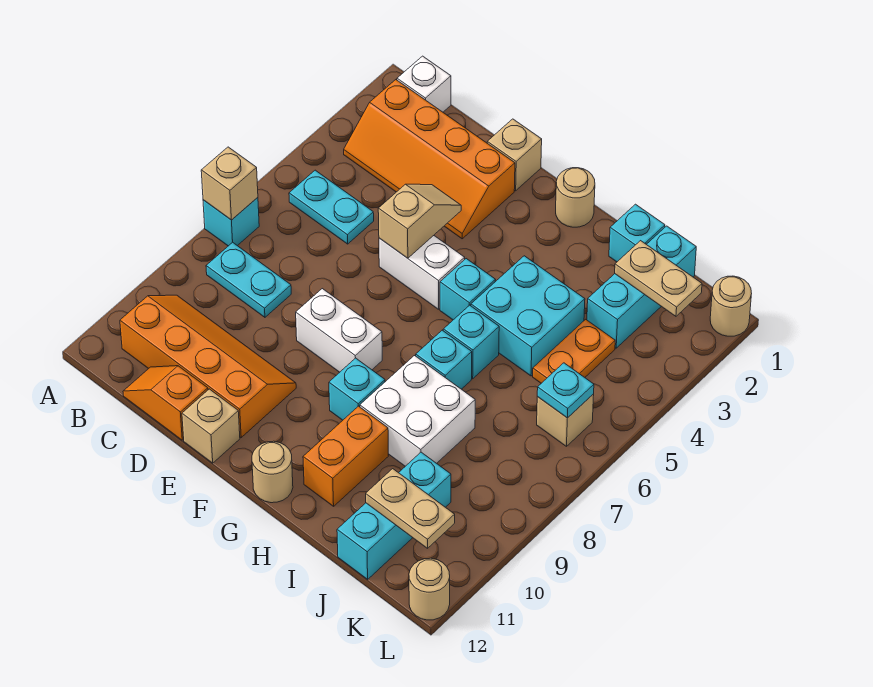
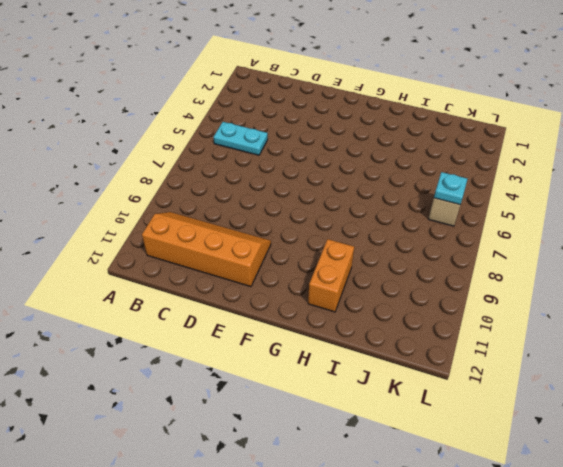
none -> cyan brick A7 level 1
none -> white brick B1 level 1
none -> orange slope B2:E3 level 1 top 2
none -> cyan plate B8:C8 level 1

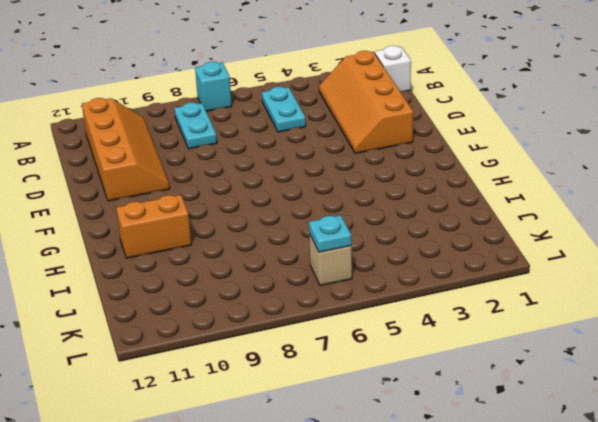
none -> orange slope C12:D12 level 1 top D
none -> tan brick E1 level 1
none -> white brick E5:F5 level 1
none -> white brick E8:F8 level 1

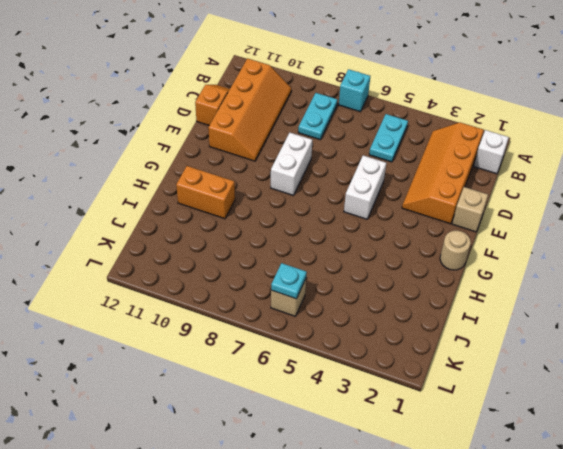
none -> tan brick E12 level 1
none -> cyan brick G5 level 1
none -> cyan brick G9 level 1
none -> tan round brick G12 level 1

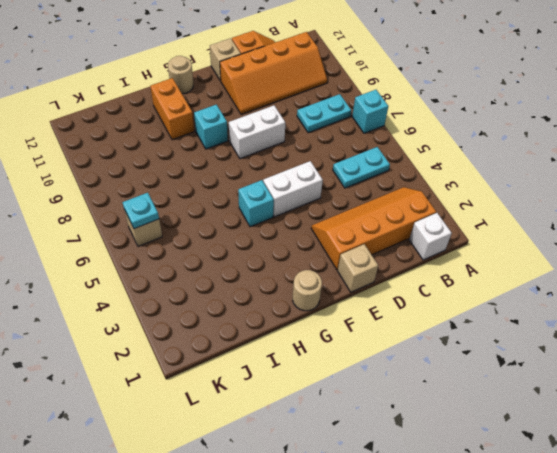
none -> cyan brick H4:I5 level 1
none -> cyan brick H6 level 1
none -> cyan brick H7 level 1
none -> white brick H8:I9 level 1

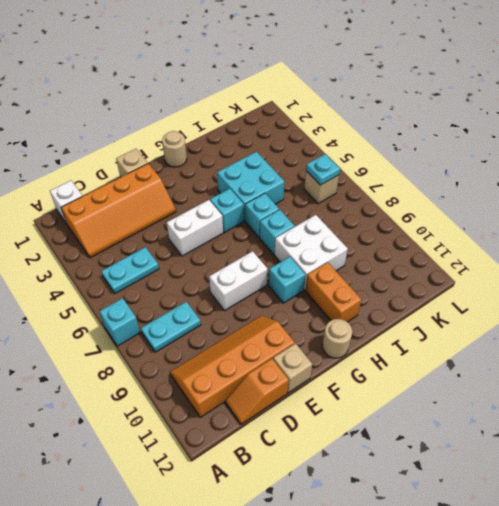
none -> cyan brick I1 level 1
none -> cyan brick J1:J3 level 1
none -> orange plate J4:J5 level 1
none -> cyan brick J10:J12 level 1

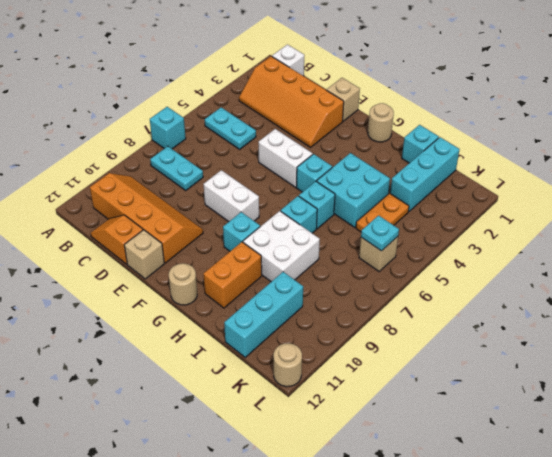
none -> tan round brick L1 level 1
none -> tan brick A7 level 2
none -> tan slope E4:E5 level 2 top 5
none -> tan plate J2:K2 level 2

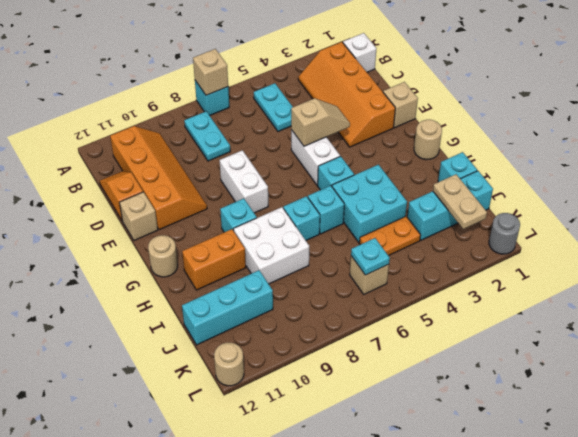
grey round brick L1 level 1 -> tan round brick L1 level 1
none -> tan plate J11:K11 level 2

